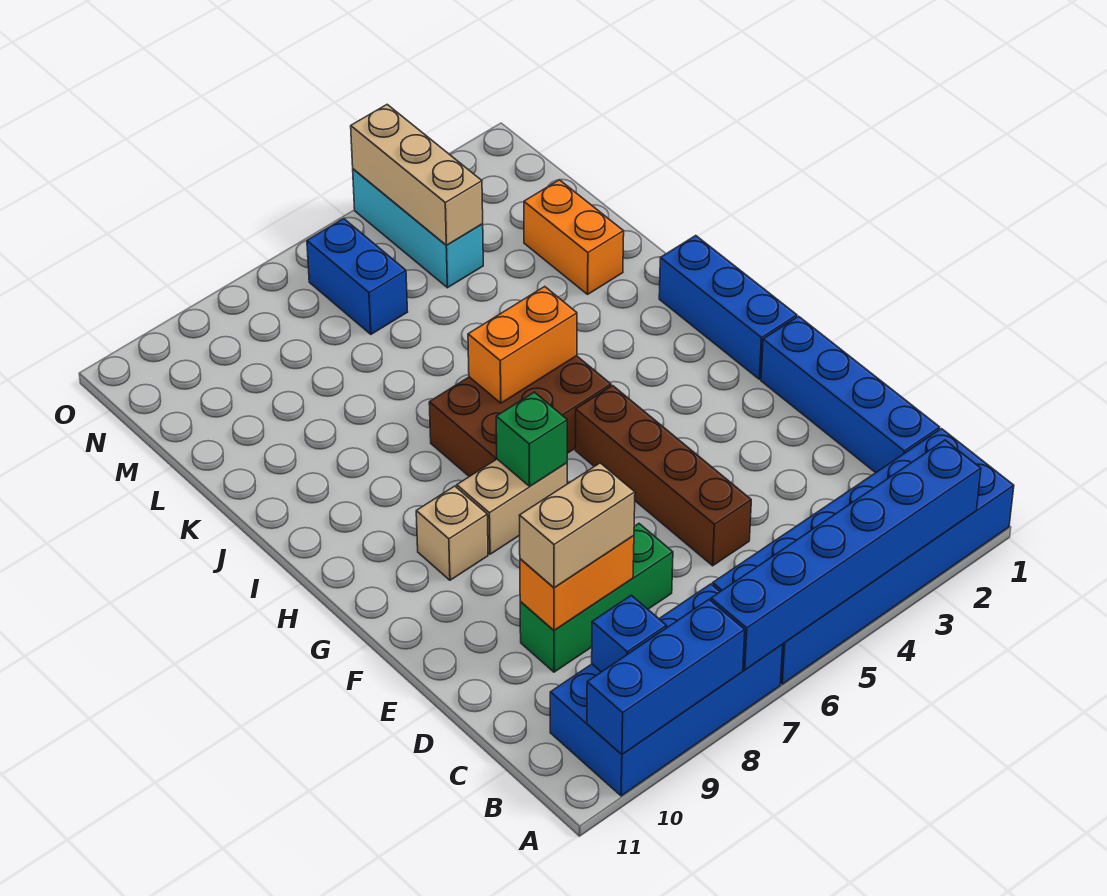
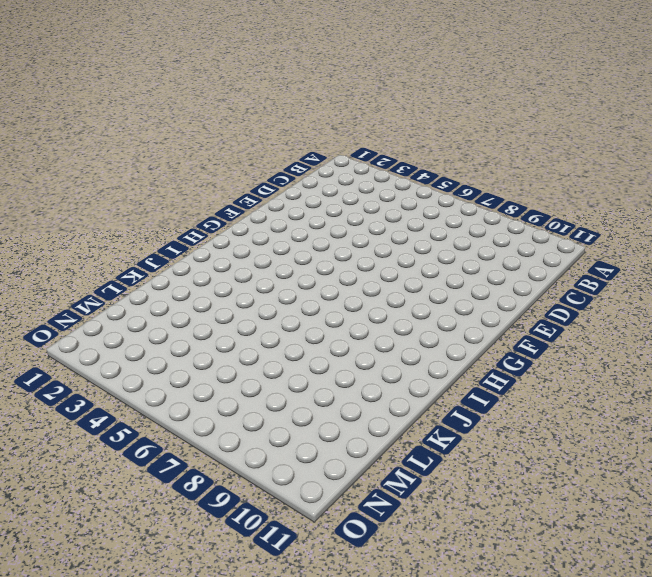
none -> blue brick A1:B6 level 1
none -> blue brick A7:B10 level 1
none -> blue brick C1:F1 level 1

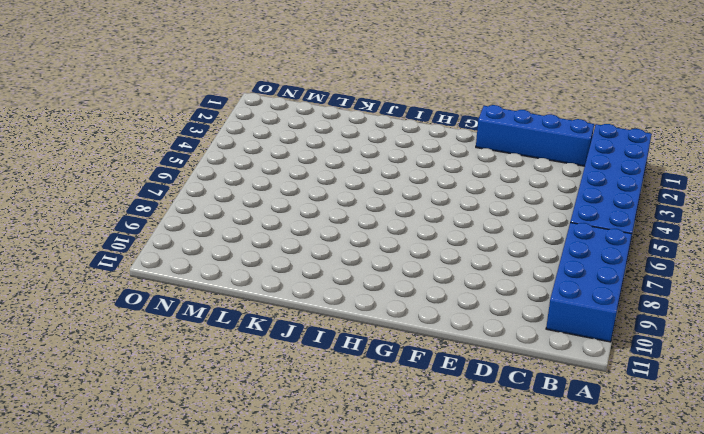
none -> brown brick D5:G5 level 1
none -> green brick D7:D9 level 1
none -> blue brick G1:I1 level 1

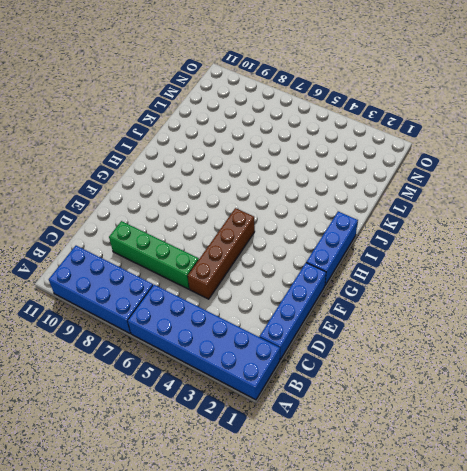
green brick D6:D9 level 1 -> green brick D7:D9 level 1
none -> tan brick G7:G8 level 1
none -> tan brick G9 level 1
none -> brown brick H5:I7 level 1

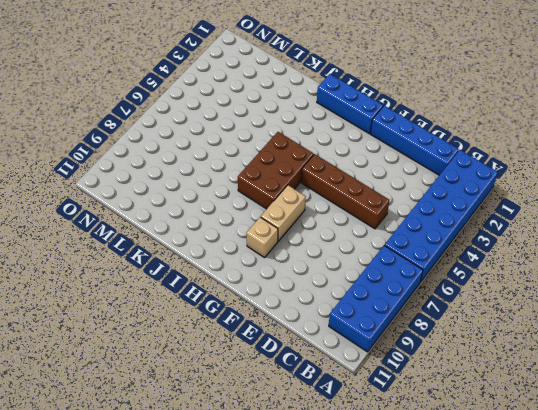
none -> green brick D7:D9 level 1
none -> orange brick K2:L2 level 1
none -> cyan brick M4:O4 level 1

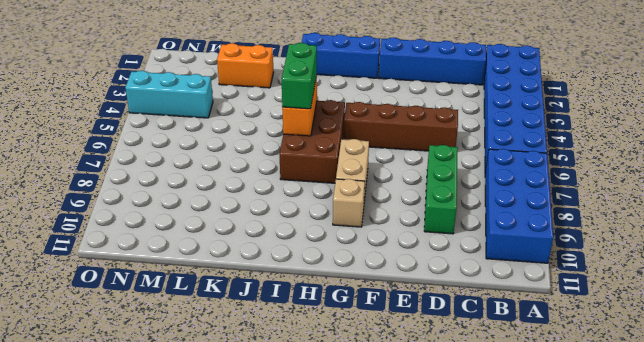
green brick I5:I6 level 3 -> none
none -> blue brick M6:N6 level 1
none -> blue brick A2:A7 level 2
none -> blue brick A8:A10 level 2

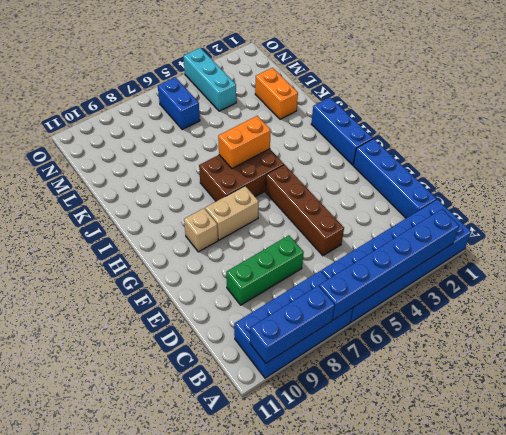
none -> blue brick B9 level 2
none -> orange brick D8:D9 level 2
none -> green brick G7 level 2

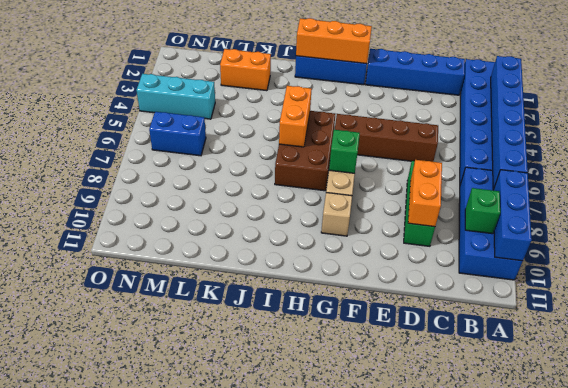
green brick B9 level 2 -> blue brick B9 level 2
orange brick G1:I1 level 2 -> none
none -> tan brick M4:O4 level 2
none -> tan brick D8:D9 level 3

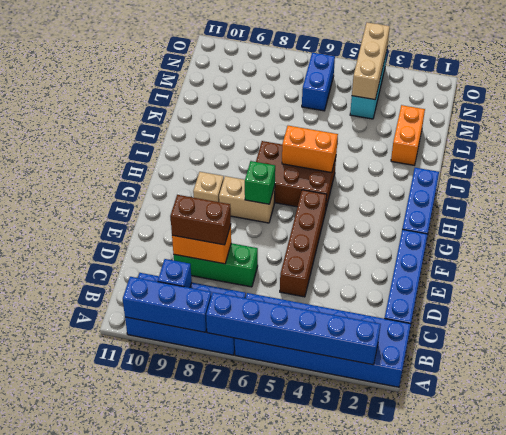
brown brick D8:D9 level 3 -> tan brick D8:D9 level 3

